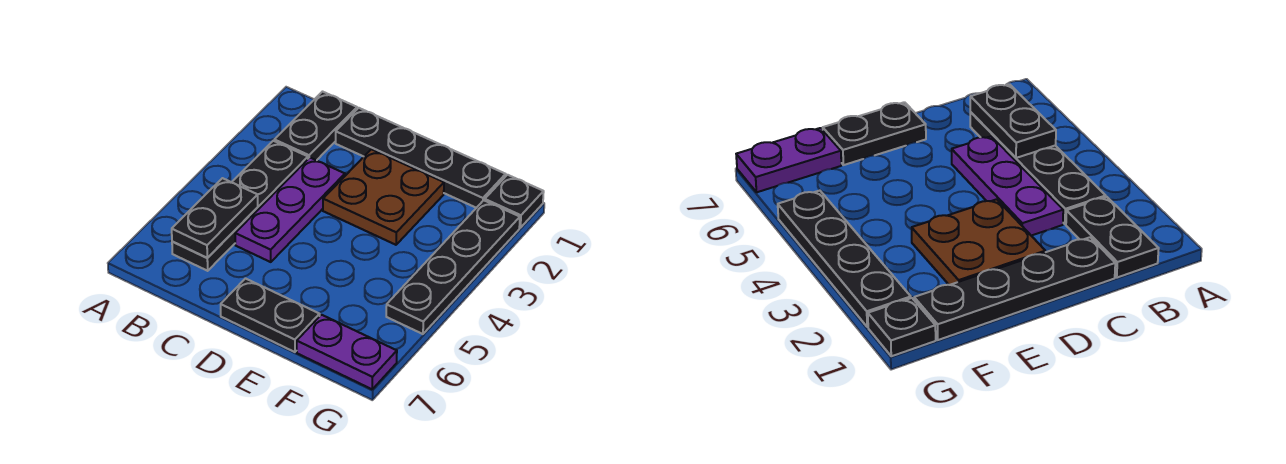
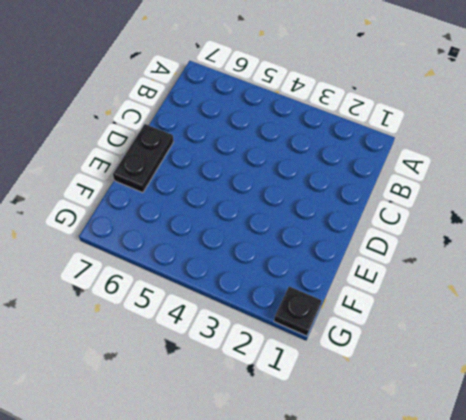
none -> black plate B1:B2 level 1
none -> black plate B3:B6 level 1

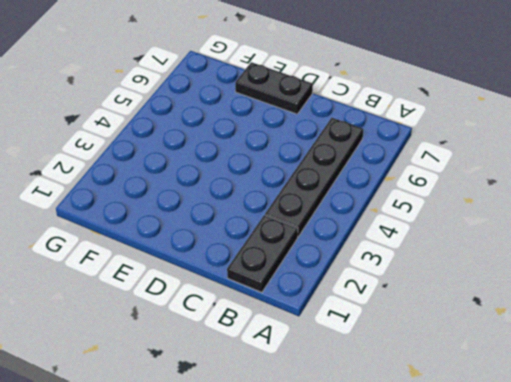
none -> black plate C1:F1 level 1
none -> purple plate C3:C5 level 1

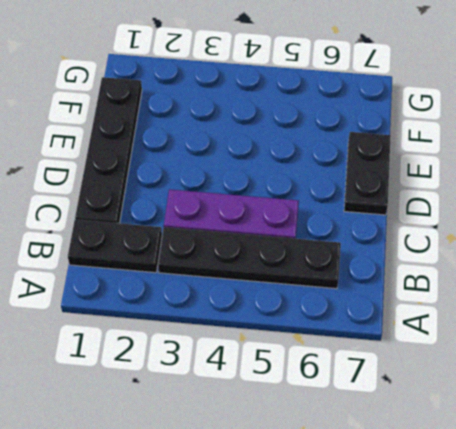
none -> brown plate D2:E3 level 1
none -> purple plate F7:G7 level 1

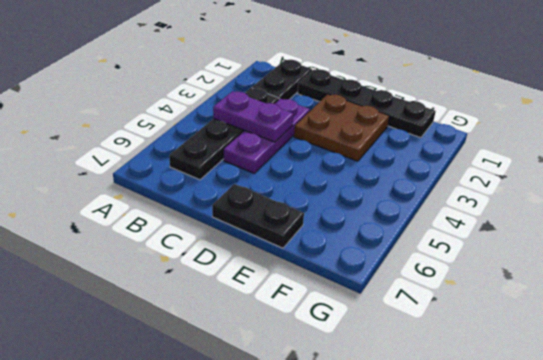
purple plate B4:C4 level 2 -> purple plate F7:G7 level 1
none -> black plate G1 level 1
none -> black plate G2:G5 level 1

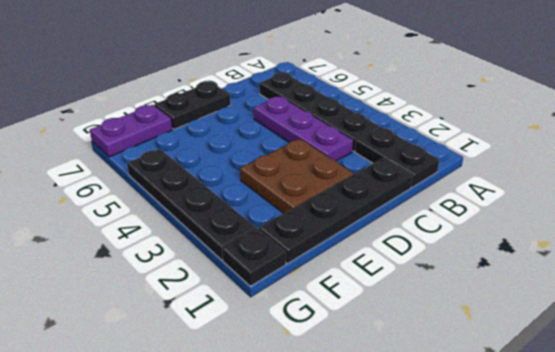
none -> black plate B5:B6 level 2

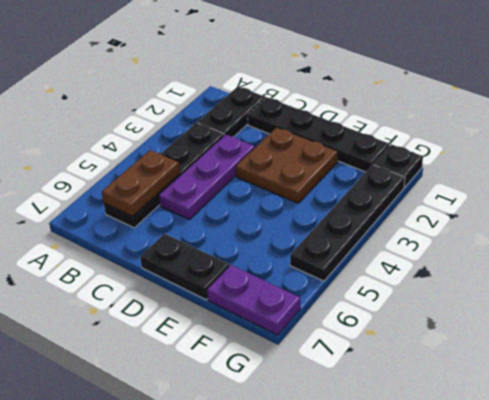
brown plate B5:B6 level 2 -> black plate B5:B6 level 2

